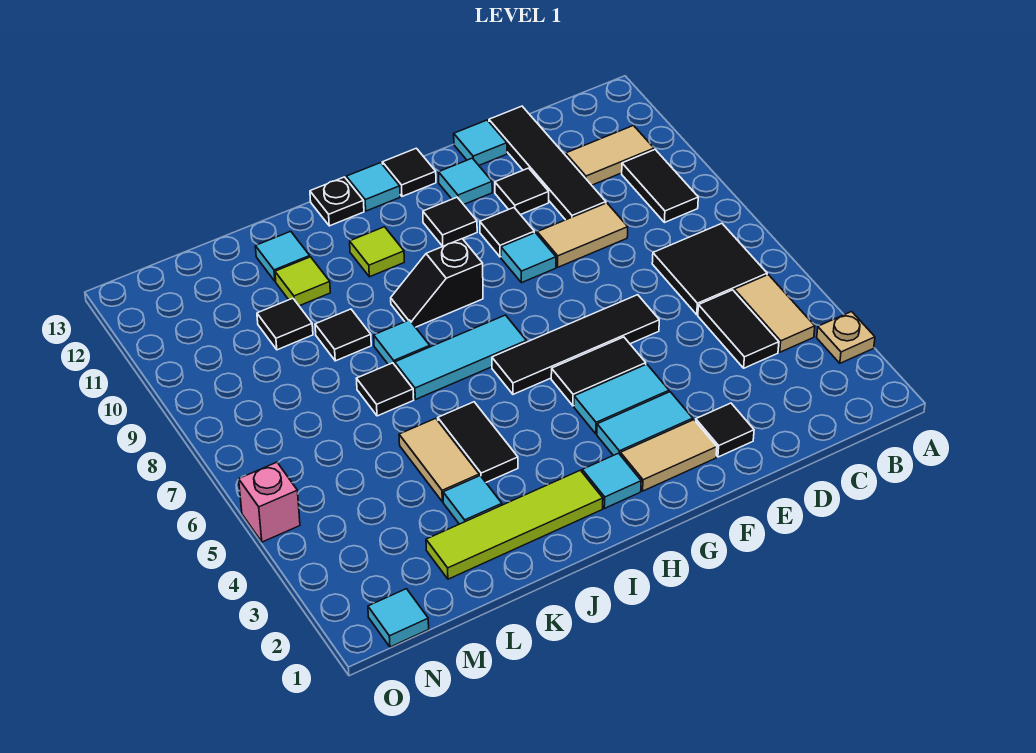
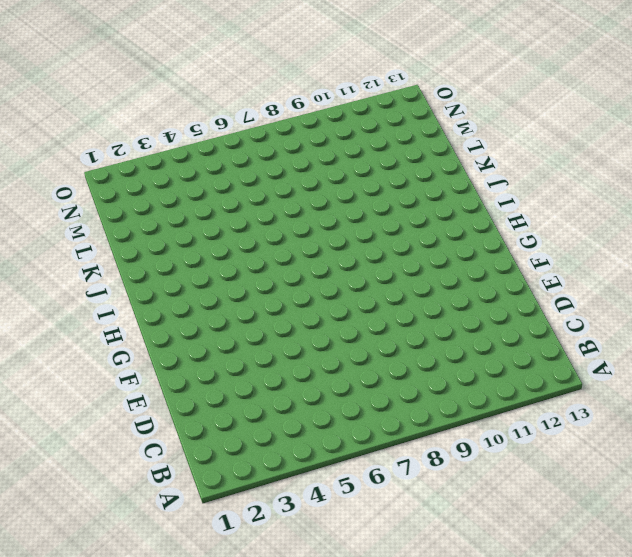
none -> tan plate A3 level 1
none -> tan tile B4:B5 level 1
none -> black tile B6:C7 level 1
none -> black tile B9:B10 level 1

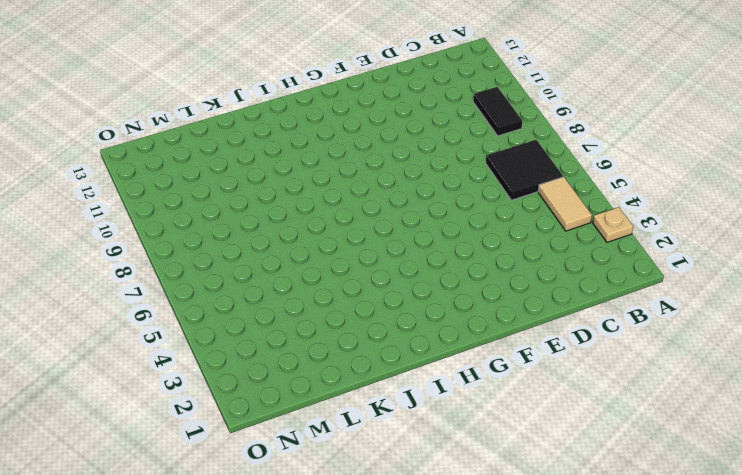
none -> tan tile B11:C11 level 1
none -> black tile C4:C5 level 1
none -> tan tile D9:E9 level 1
none -> black tile D10:D13 level 1

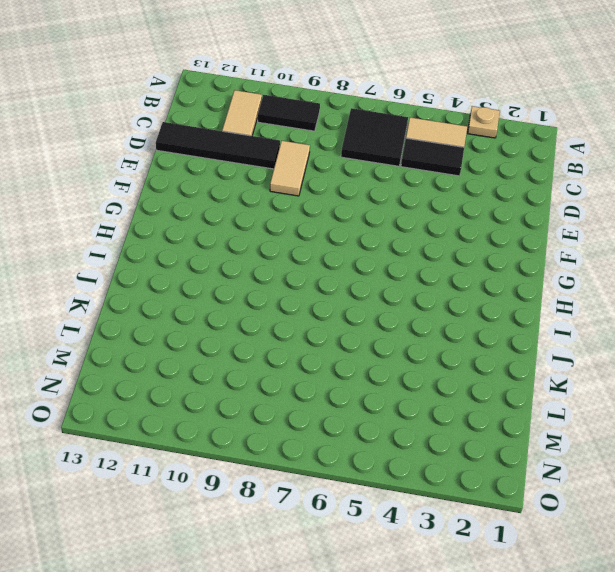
none -> black tile E2 level 1
none -> black tile E6:H6 level 1
none -> black tile E11 level 1
none -> cyan tile E13 level 1

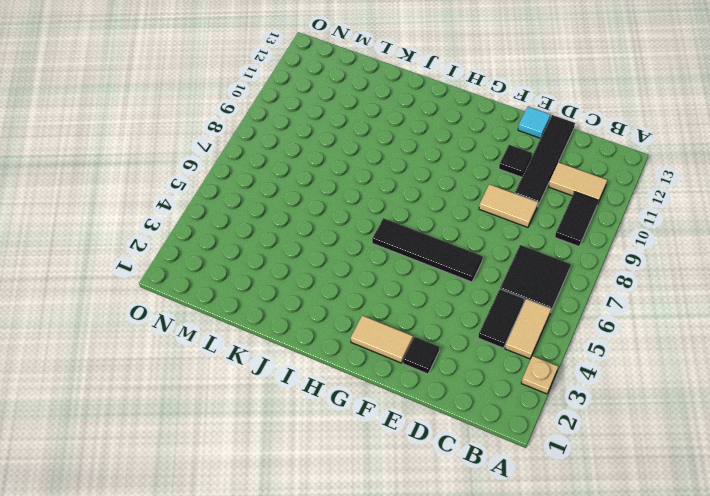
none -> cyan tile F3:G3 level 1
none -> cyan tile F4:G4 level 1
none -> black tile F5:G5 level 1
none -> cyan tile F9 level 1

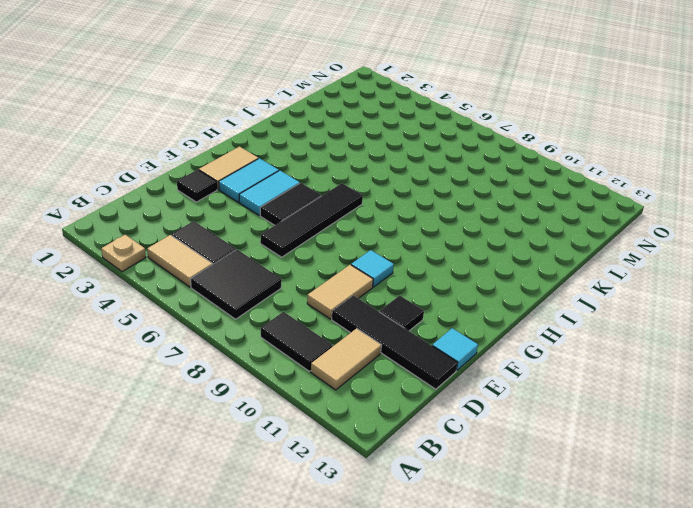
none -> black tile F10 level 1
none -> cyan tile F12 level 1
none -> black tile G11 level 1
none -> black tile G13 level 1

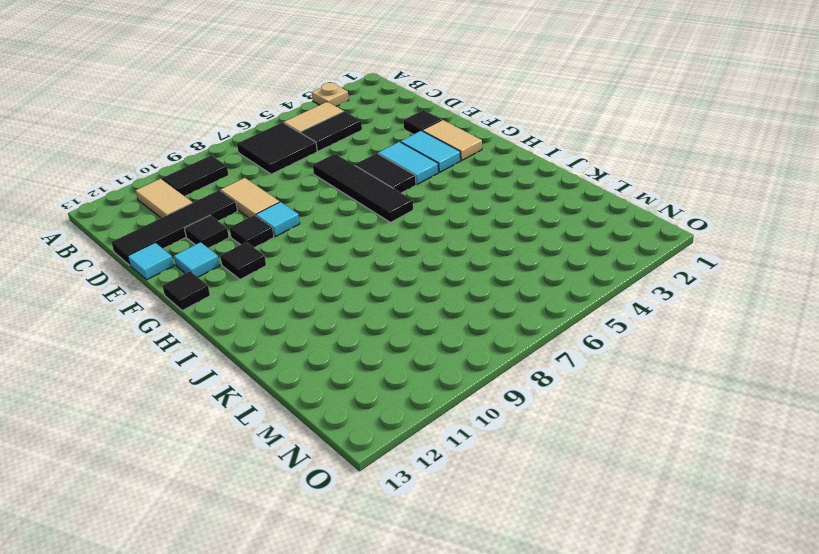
none -> cyan tile H2 level 1
none -> cyan tile H7:J7 level 1
none -> black slope H9:I9 level 1 top H
none -> cyan tile H13 level 1

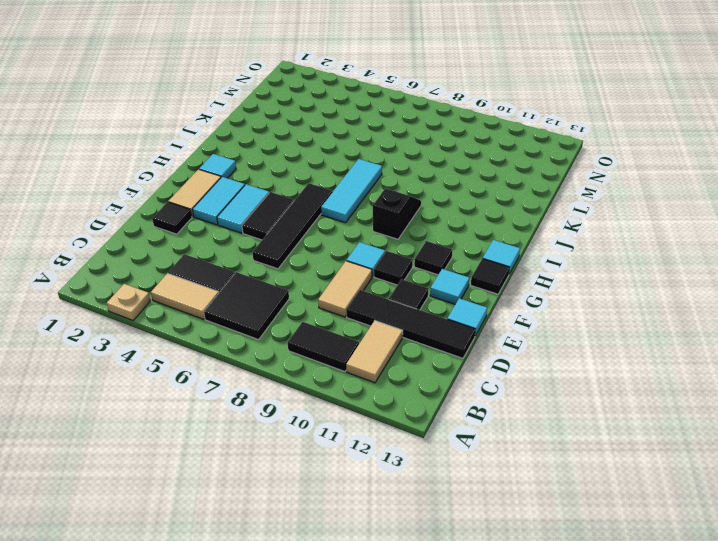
none -> lime tile I2:L2 level 1
none -> lime tile I11 level 1
none -> black plate I13 level 1
none -> black tile J4:J5 level 1

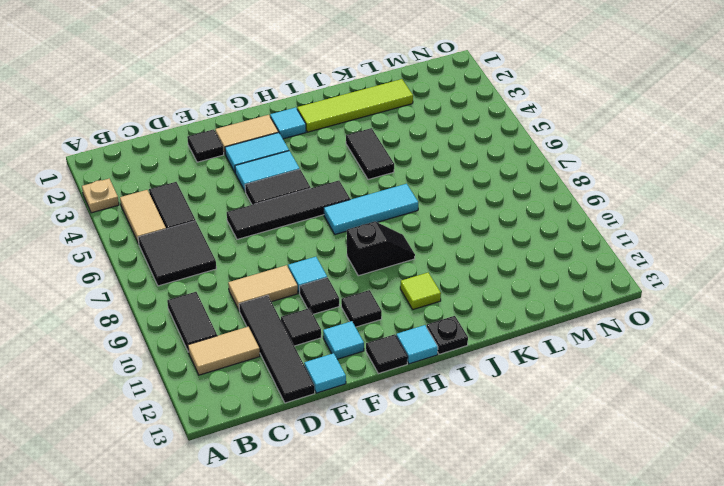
none -> cyan tile J8 level 1
none -> cyan tile K3 level 1
none -> tan tile K4:K5 level 1
none -> black tile K7 level 1

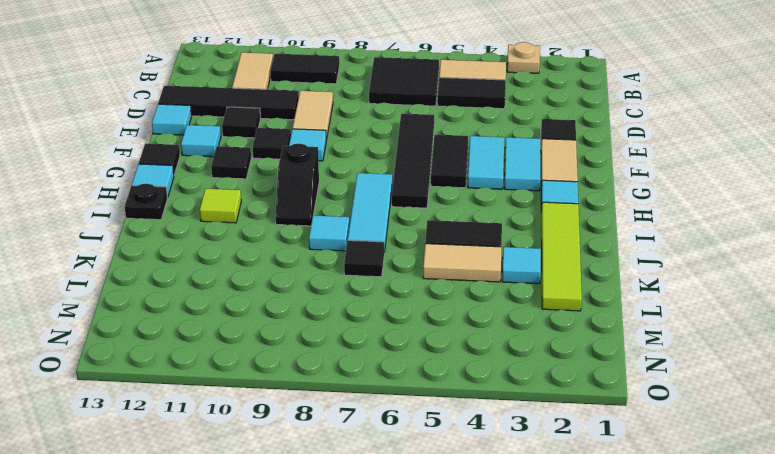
none -> black tile K9 level 1
none -> lime tile K11 level 1
none -> cyan tile K12 level 1
none -> black tile L10 level 1

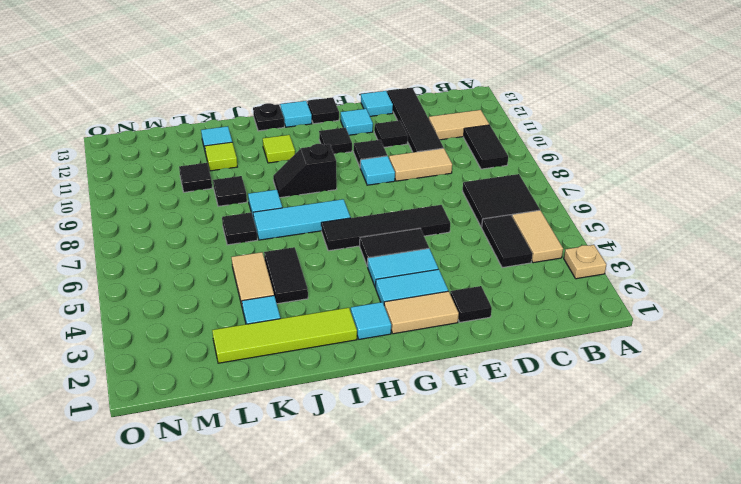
none -> cyan tile N1 level 1
none -> pink brick O5 level 1

